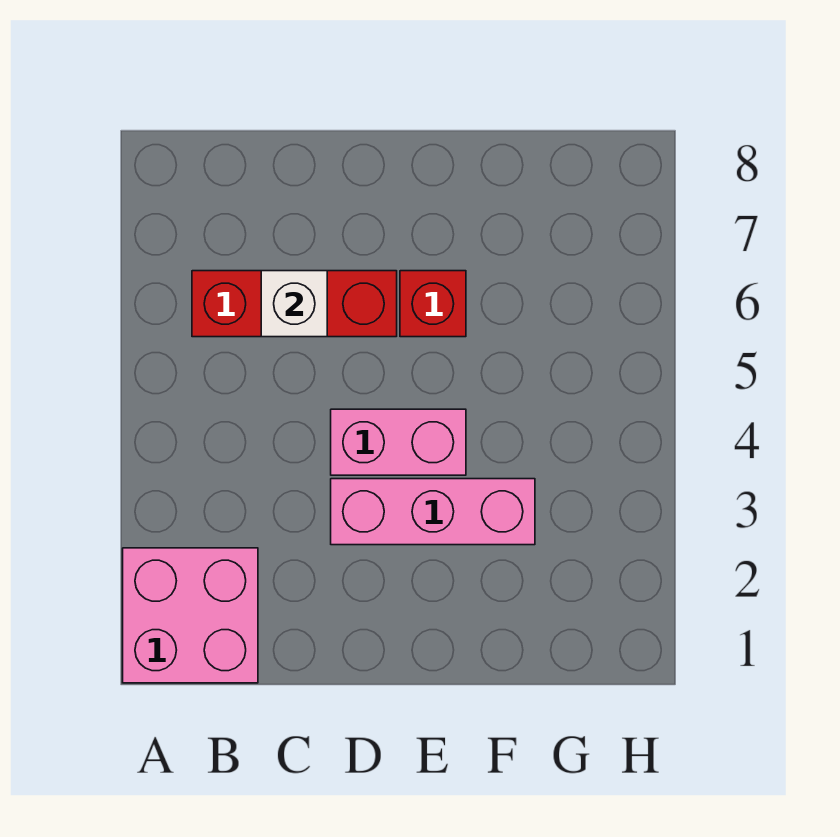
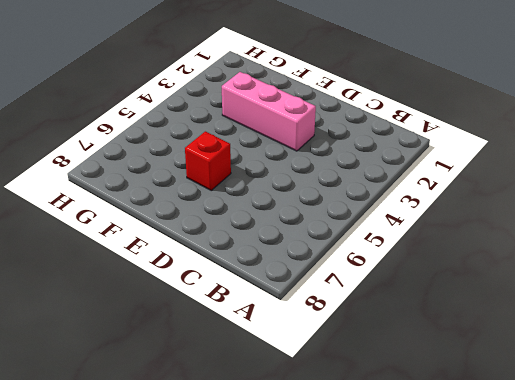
none -> pink brick A1:B2 level 1
none -> red brick B6:D6 level 1

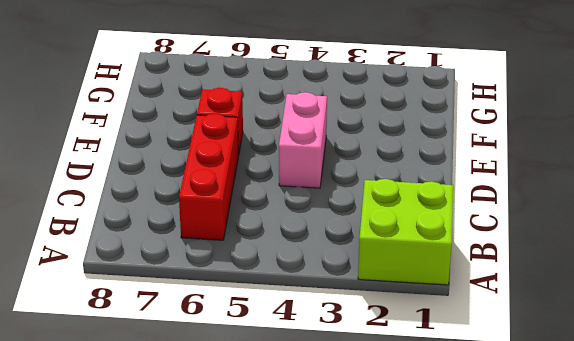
lime brick A1:B2 level 1 -> pink brick A1:B2 level 1
none -> pink brick D3:F3 level 1
none -> white brick C6 level 2

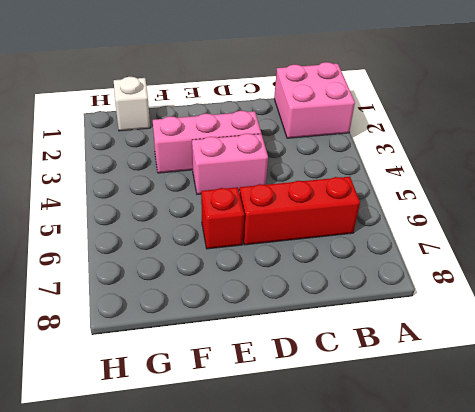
white brick G1 level 1 -> white brick C6 level 2

